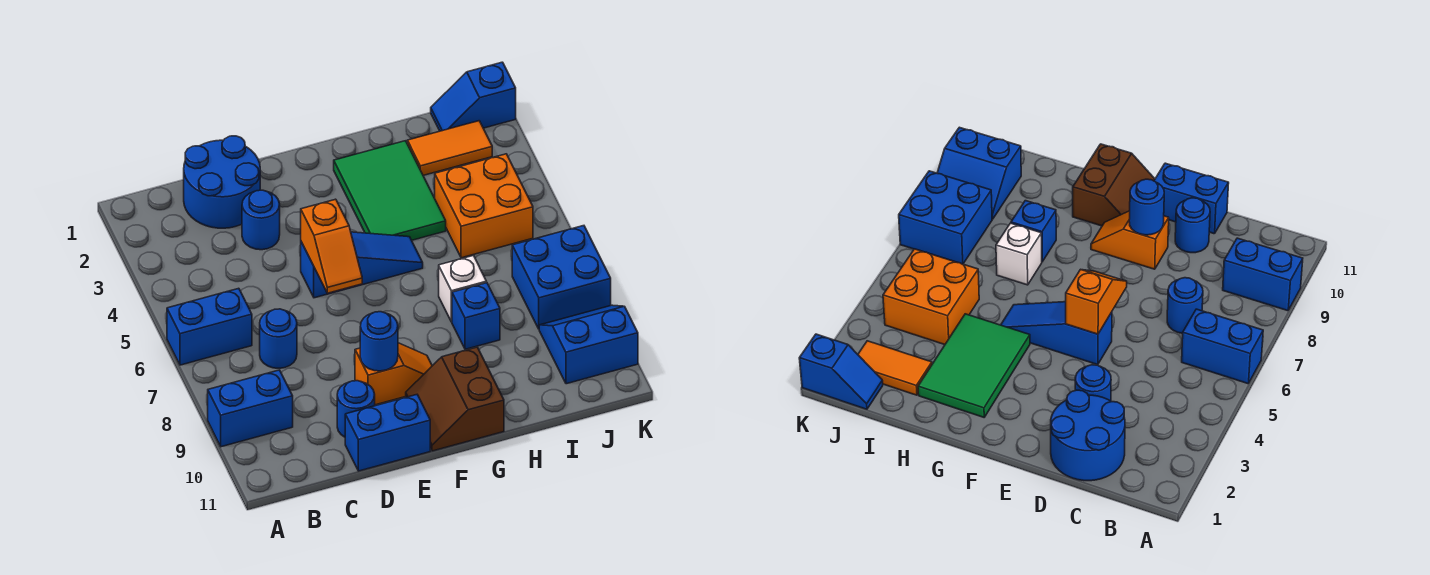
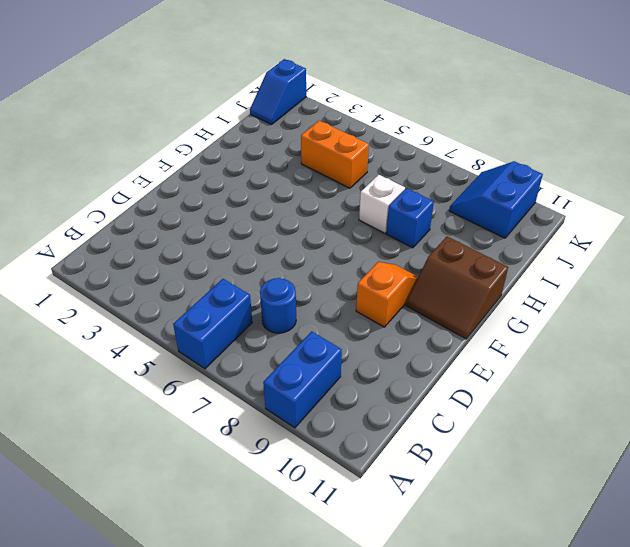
orange brick I4:I5 level 1 -> orange brick I4:J5 level 1
none -> blue round brick C1:D2 level 1
none -> blue round brick D3 level 1
none -> blue round brick D10 level 1

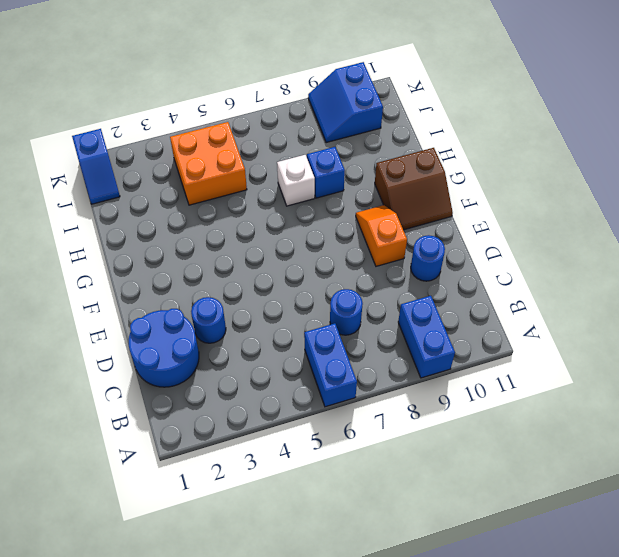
none -> blue brick D11:E11 level 1
none -> blue slope E5:G5 level 1 top E
none -> green tile G2:H4 level 1

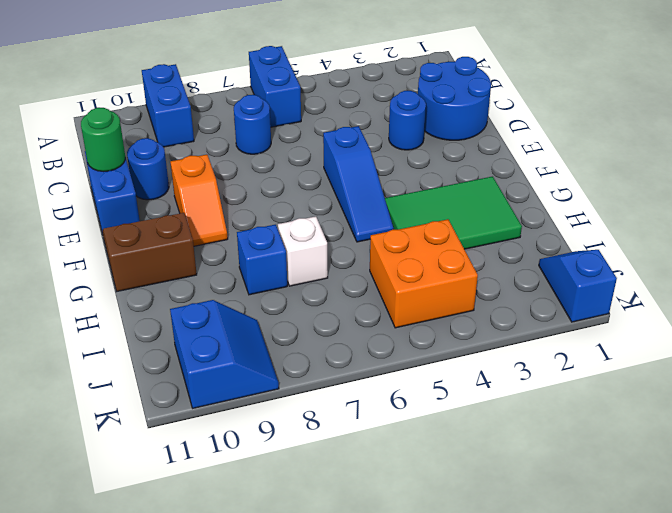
green round brick D11 level 2 -> none
none -> orange tile I2:J2 level 1
none -> blue brick J7:K8 level 1
none -> orange slope E5:E6 level 2 top 5

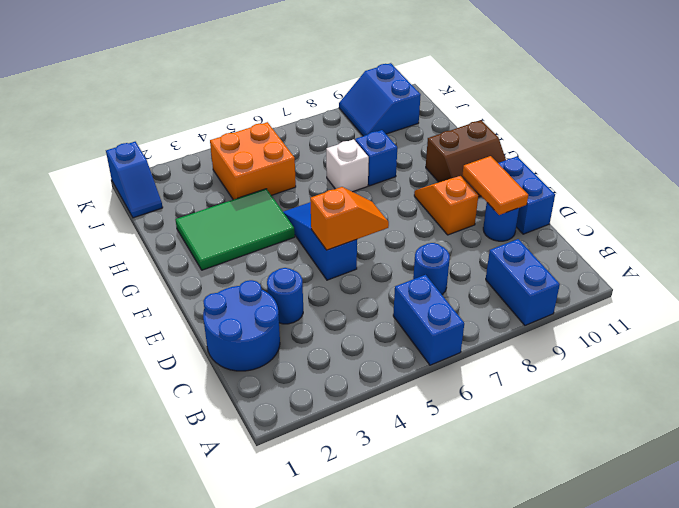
orange tile D10:E10 level 2 -> orange tile I2:J2 level 1
none -> blue brick J7:K8 level 1
none -> blue round brick E9 level 2

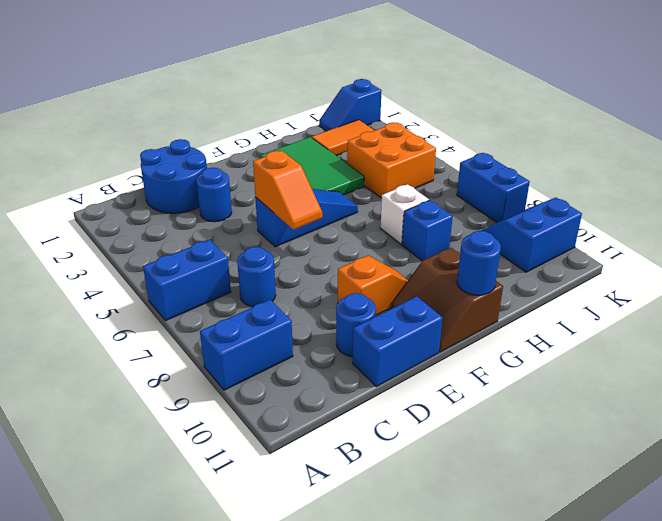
blue round brick G11 level 2 -> blue round brick E9 level 2
blue brick K7:K8 level 1 -> blue brick J7:K8 level 1

